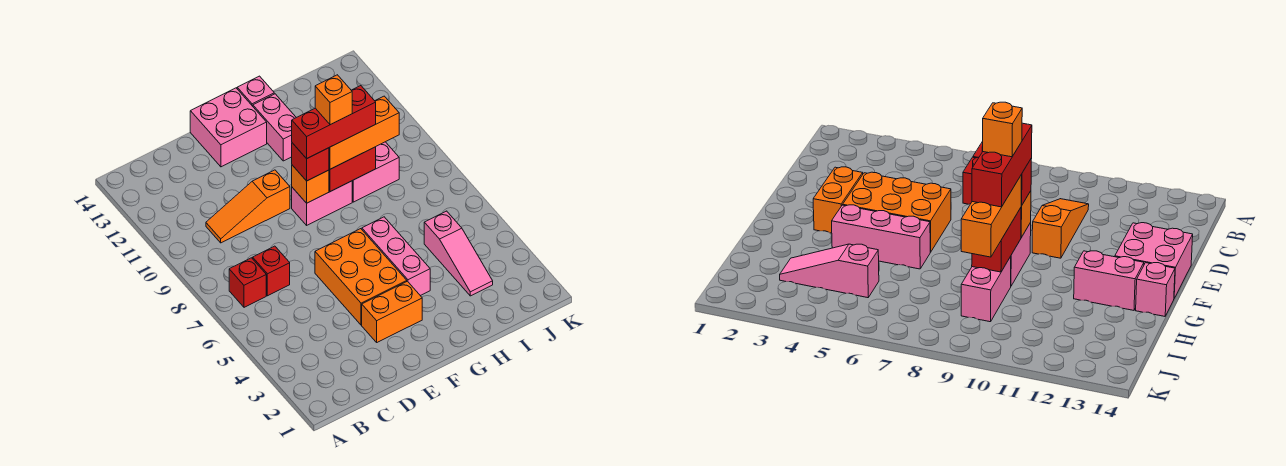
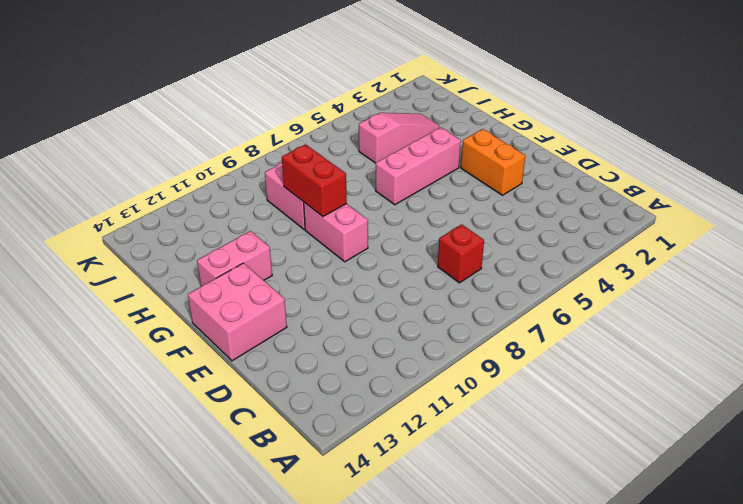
none -> red brick B7 level 1
none -> orange slope C10:E10 level 1 top E
none -> orange brick E4:F6 level 1

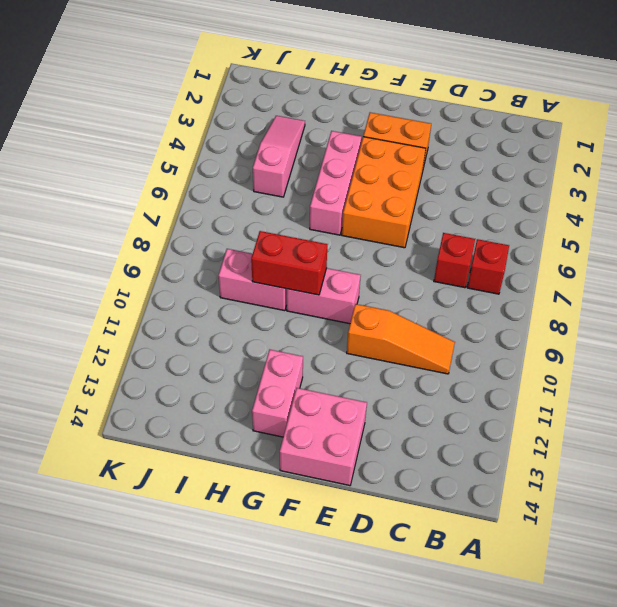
none -> pink brick G14 level 1
none -> orange brick F9 level 2
none -> red brick F9 level 3

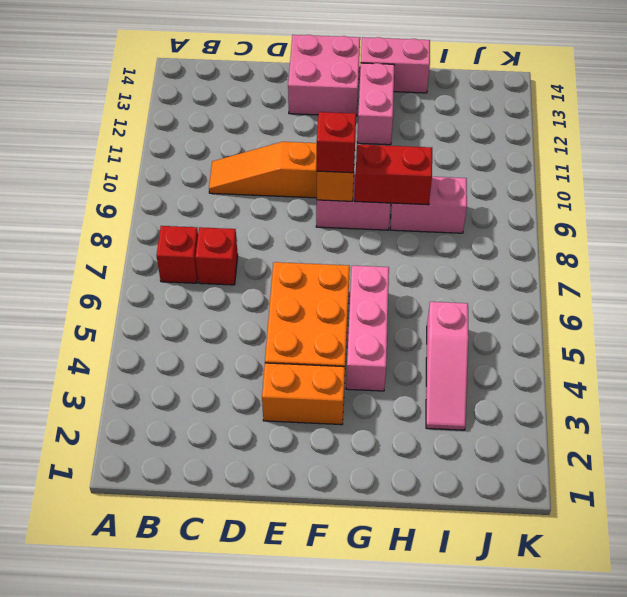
pink brick G14:H14 level 1 -> pink brick G14 level 1
none -> orange brick G9:I9 level 3
none -> red brick F9:H9 level 4
none -> orange brick G9 level 5

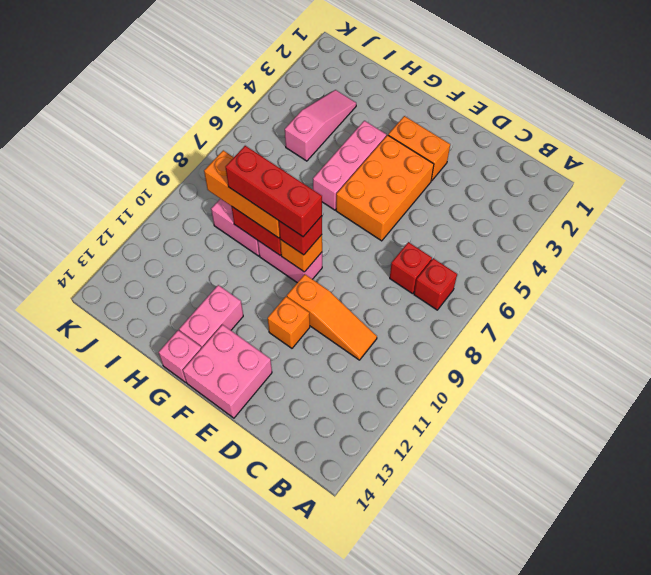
orange brick E11 level 1 -> orange brick G9 level 5

